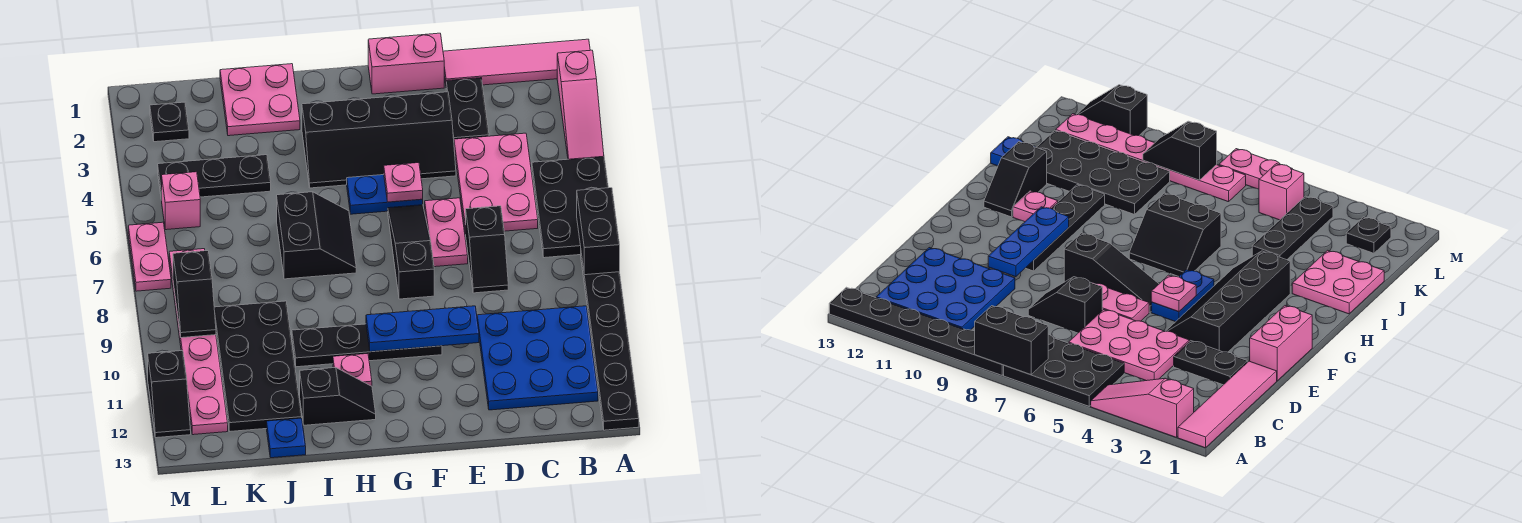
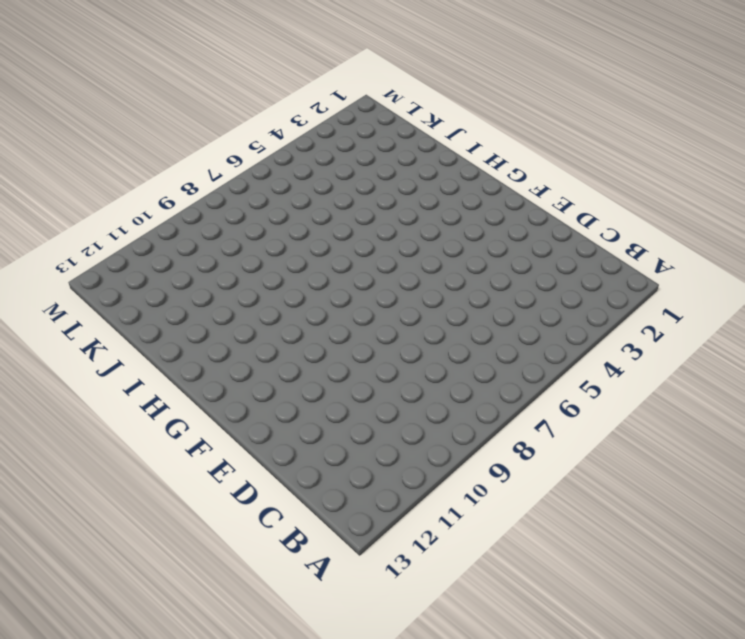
none -> pink tile A1:D1 level 1
none -> pink slope A2:A4 level 1 top 2
none -> black plate A5:B7 level 1
none -> black plate A8:A13 level 1

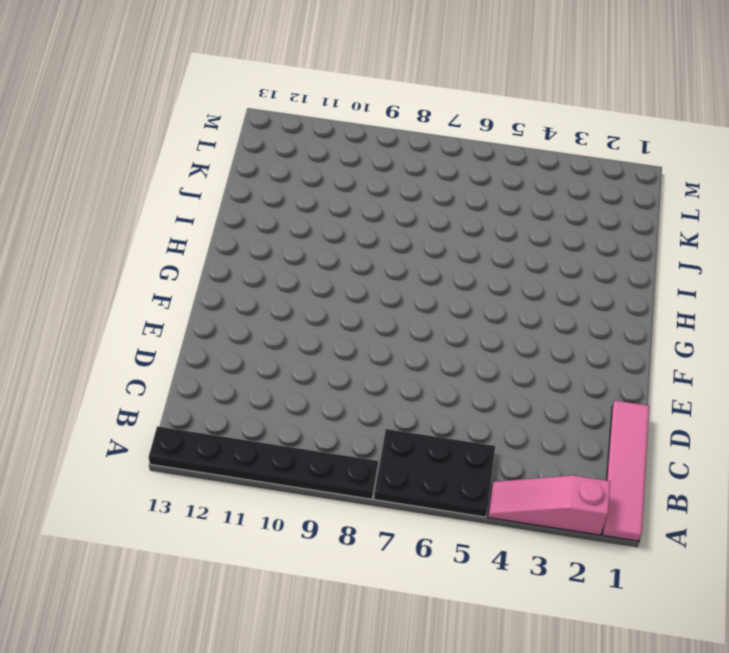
none -> blue plate B10:D12 level 1
none -> pink plate C4:D6 level 1
none -> black plate D2:D3 level 1
none -> black slope D7:D8 level 1 top 7

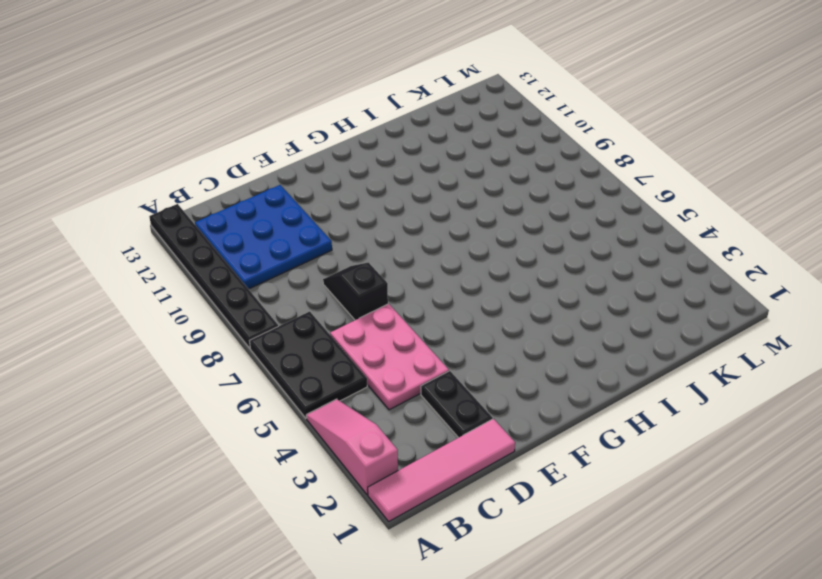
none -> pink brick E1:F1 level 1
none -> black slope E3:H4 level 1 top 3
none -> pink plate E6:E7 level 1
none -> blue plate F5:G5 level 1

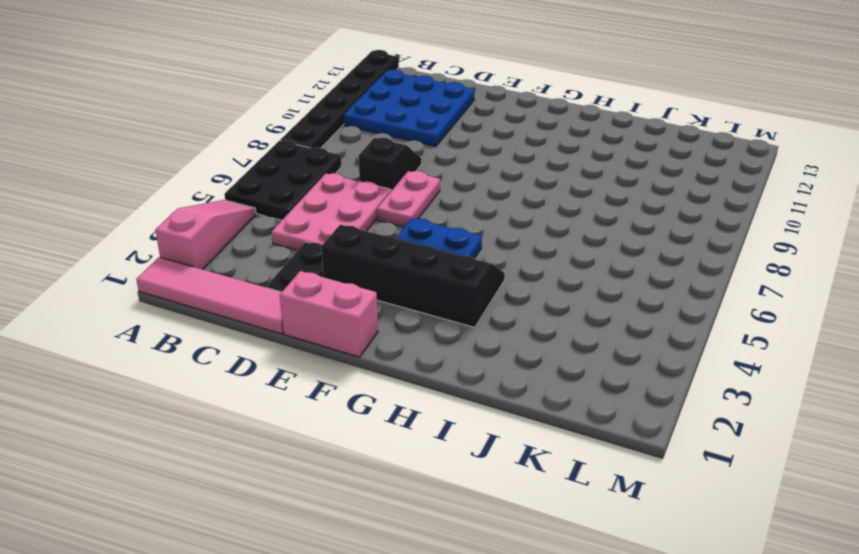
none -> black slope F6:F8 level 1 top 8
none -> black plate F10:I10 level 1
none -> black slope H6:I7 level 1 top I
none -> pink plate H11 level 1

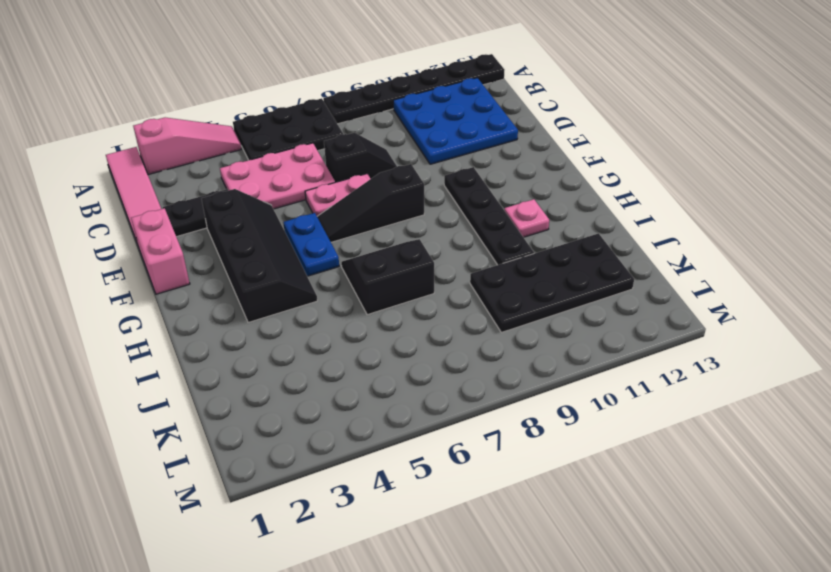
none -> black slope H12:I12 level 1 top I
none -> pink plate I1:J2 level 1
none -> black plate J4:L4 level 1
none -> blue plate J13 level 1

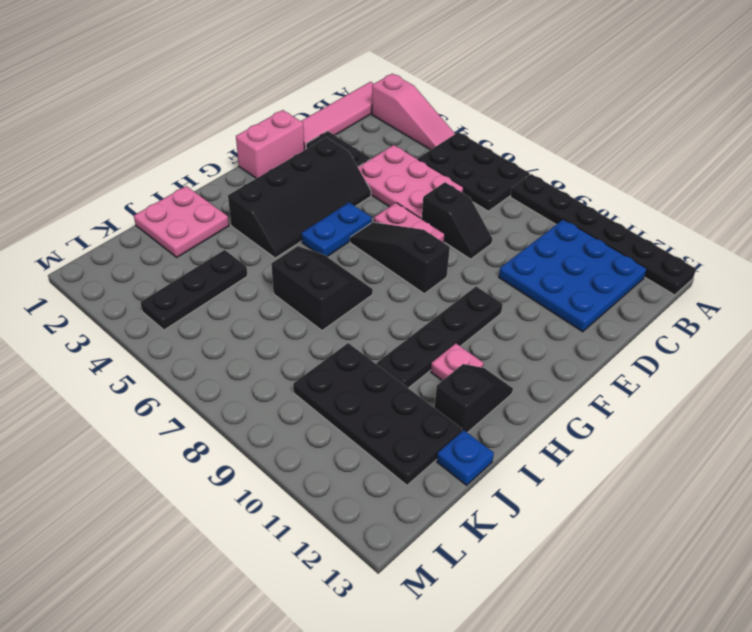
none -> black plate L2 level 1
none -> pink brick L5 level 1
none -> pink plate L7:L12 level 1
none -> pink plate M6:M7 level 1

